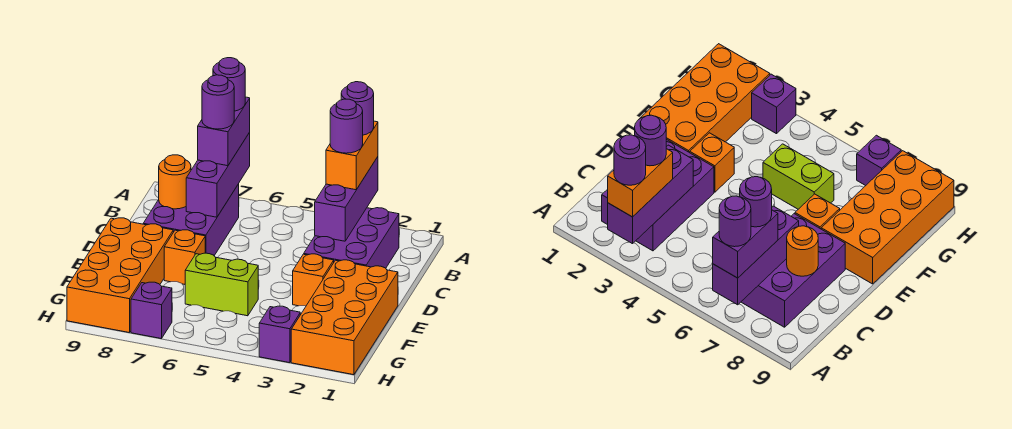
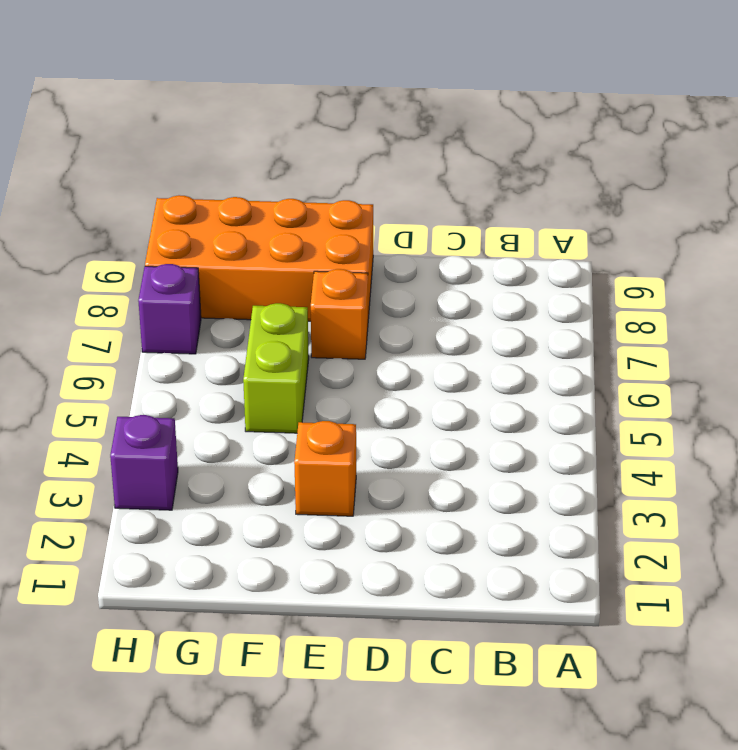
none -> purple brick B2:D3 level 1
none -> purple brick B7:D8 level 1
none -> orange brick E1:H2 level 1

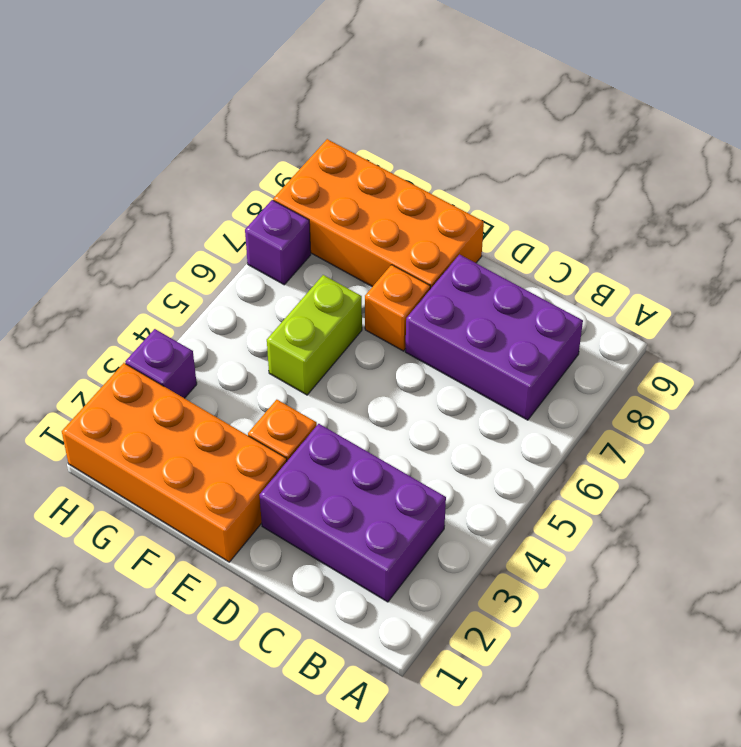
none -> purple brick A3:C3 level 2
none -> purple brick A7:C7 level 2
none -> orange round brick C8 level 2

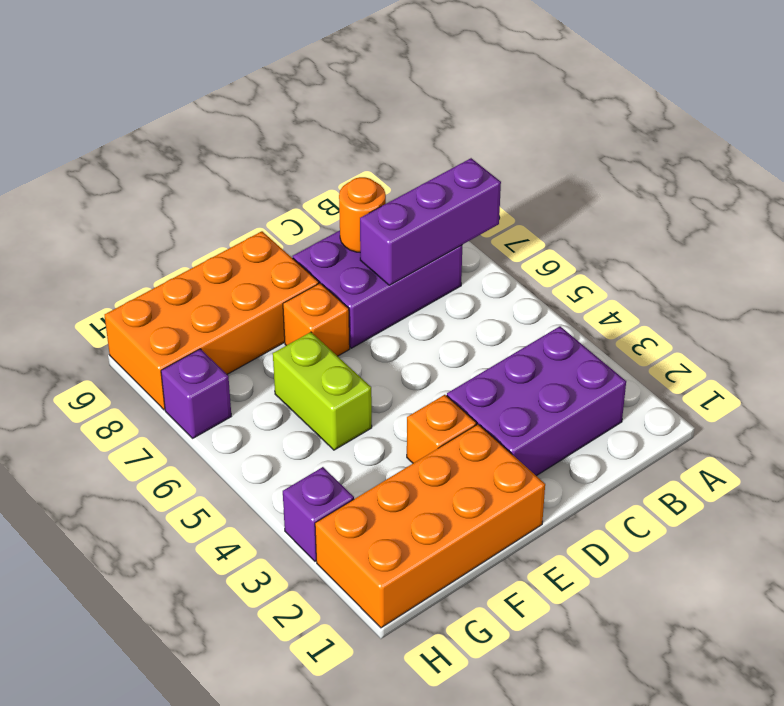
none -> purple brick A3:C3 level 2
none -> orange brick A3:B3 level 3
none -> purple brick A7:B7 level 3

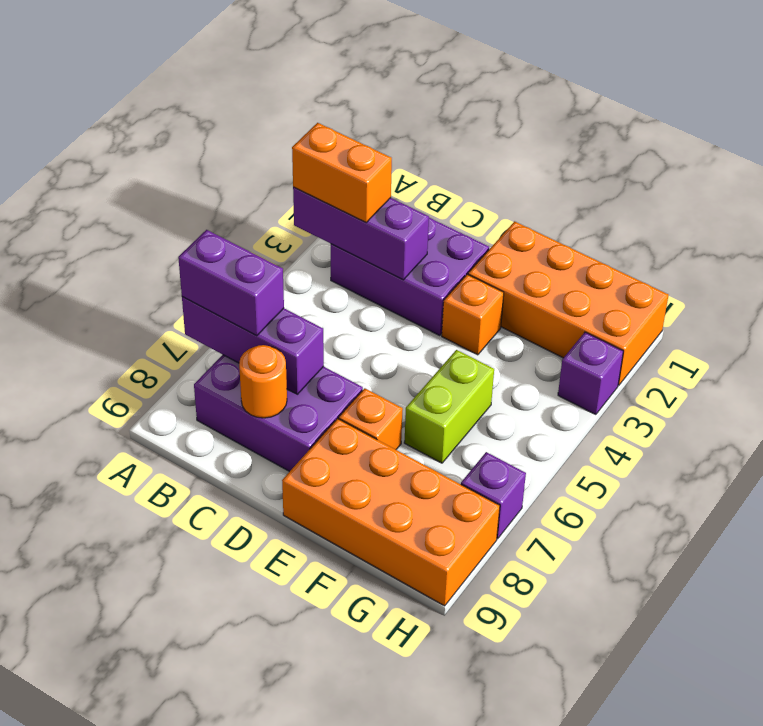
none -> purple round brick A3 level 4
none -> purple round brick A7 level 4
none -> purple round brick B3 level 4

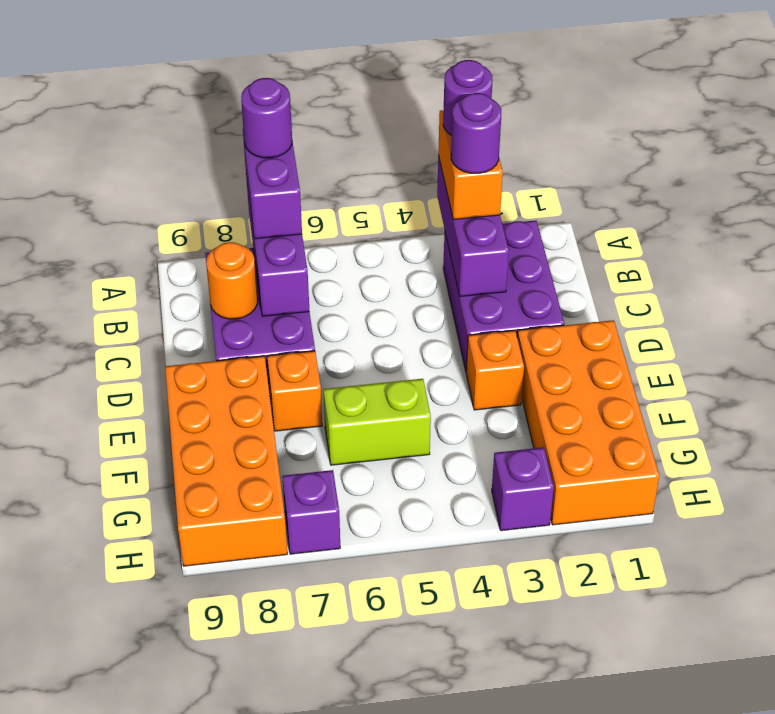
none -> purple round brick B7 level 4

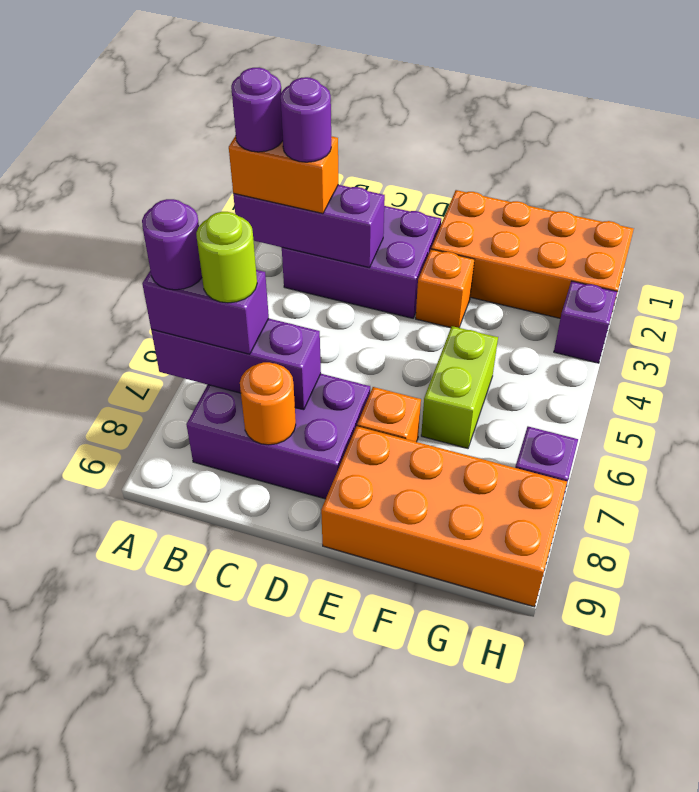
lime round brick B7 level 4 -> purple round brick B7 level 4

